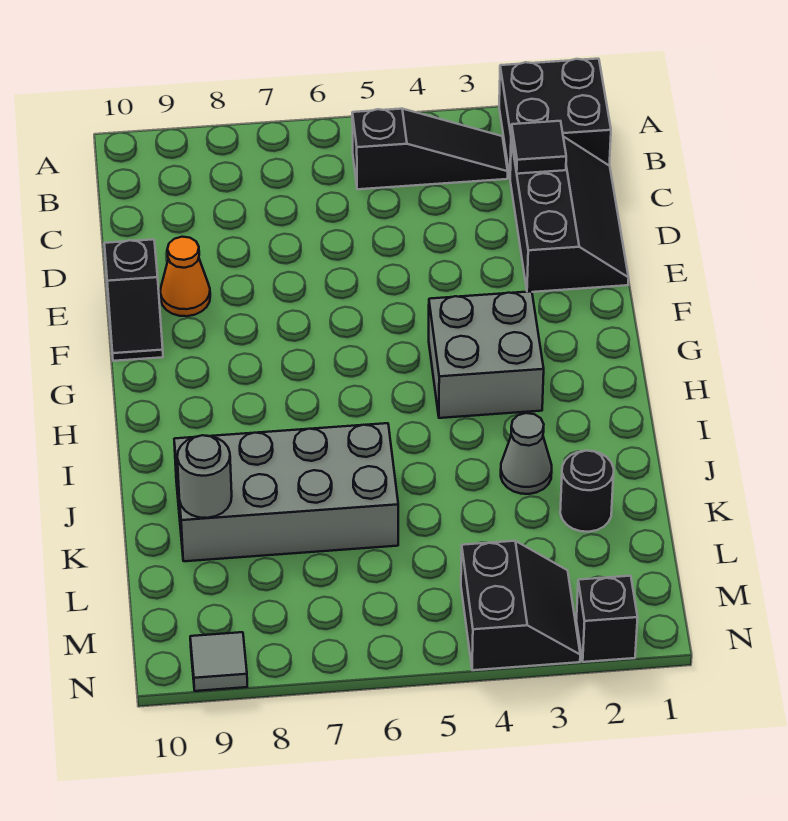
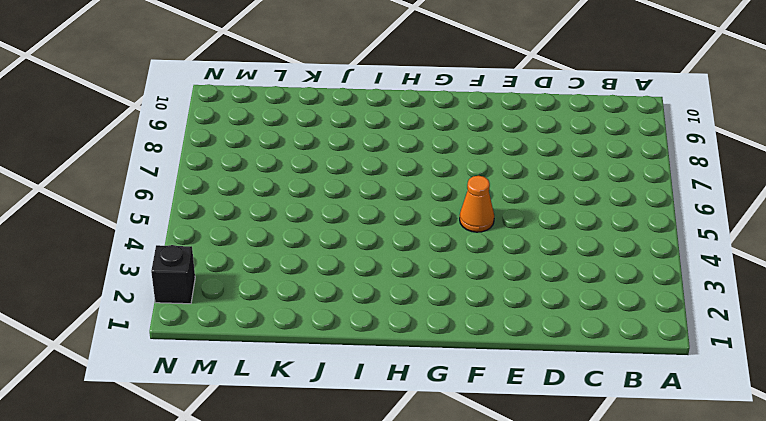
orange cone F5 level 1 -> orange cone E9 level 1
none -> black brick A1:B2 level 1
none -> black slope B3:B5 level 1 top 5
none -> black slope C1:E2 level 1 top 2

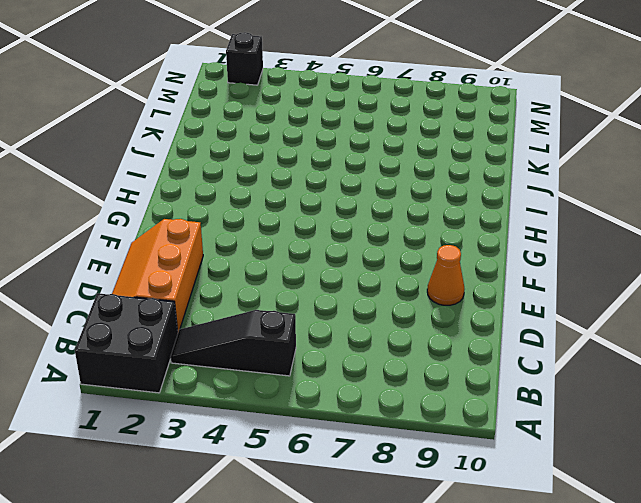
orange slope C1:E2 level 1 top 2 -> black slope C1:E2 level 1 top 2
none -> black slope E10:F10 level 1 top E
none -> grey brick G3:H4 level 1
none -> grey cone J3 level 1

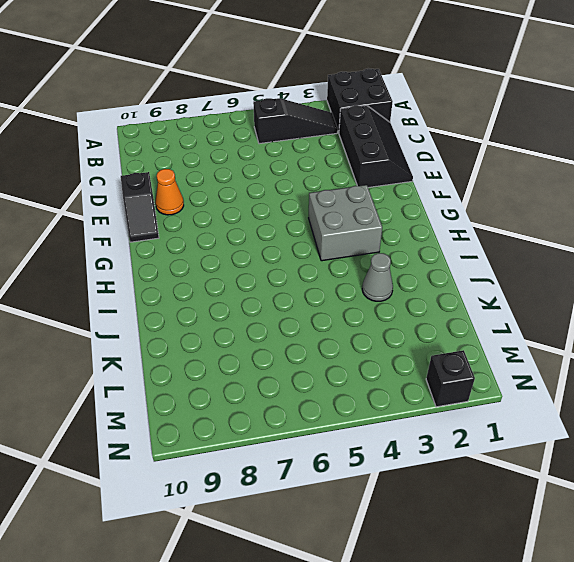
none -> grey brick J6:K9 level 1
none -> black round brick K2 level 1
none -> black slope M3:N4 level 1 top 4

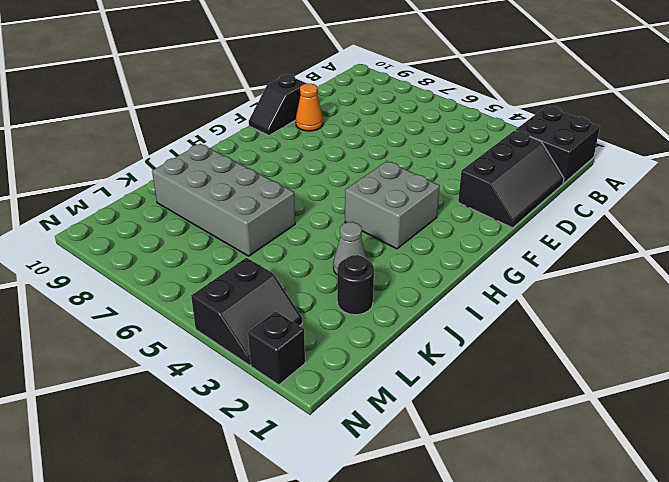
none -> black slope B3:B5 level 1 top 5
none -> grey tile N9 level 1
none -> black tile C2 level 2

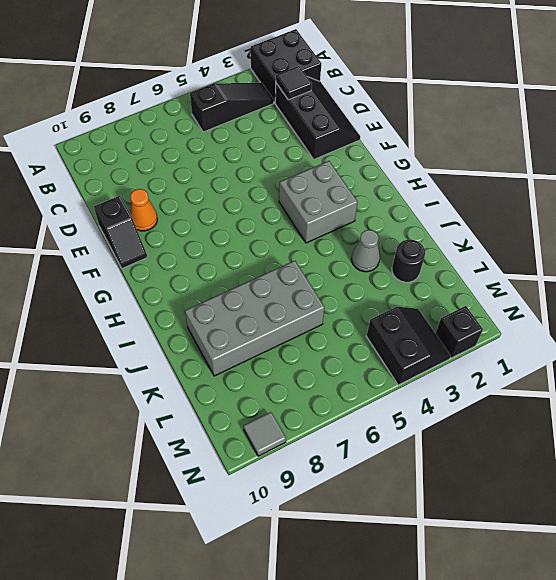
none -> grey round brick K9 level 2

